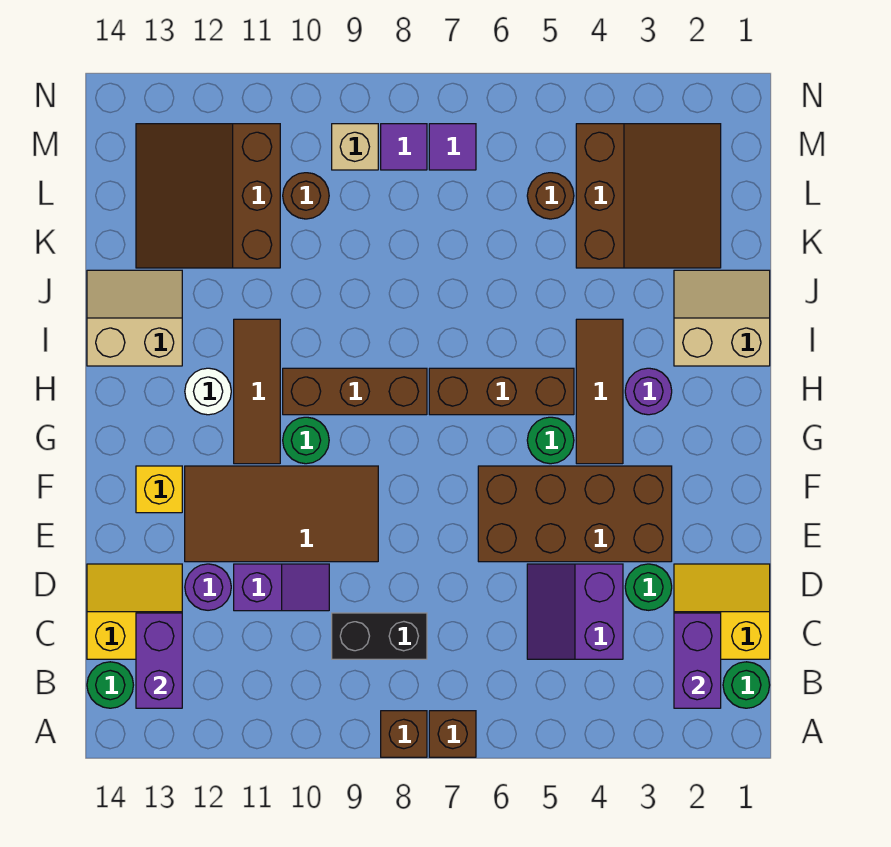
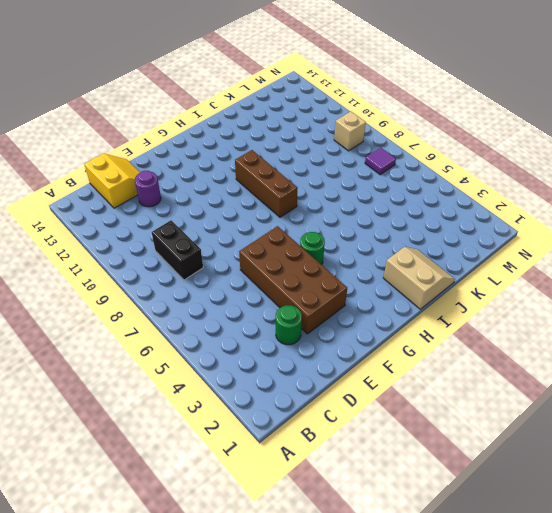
none -> brown brick A7 level 1
none -> brown brick A8 level 1
none -> green round brick B1 level 1
none -> green round brick B14 level 1

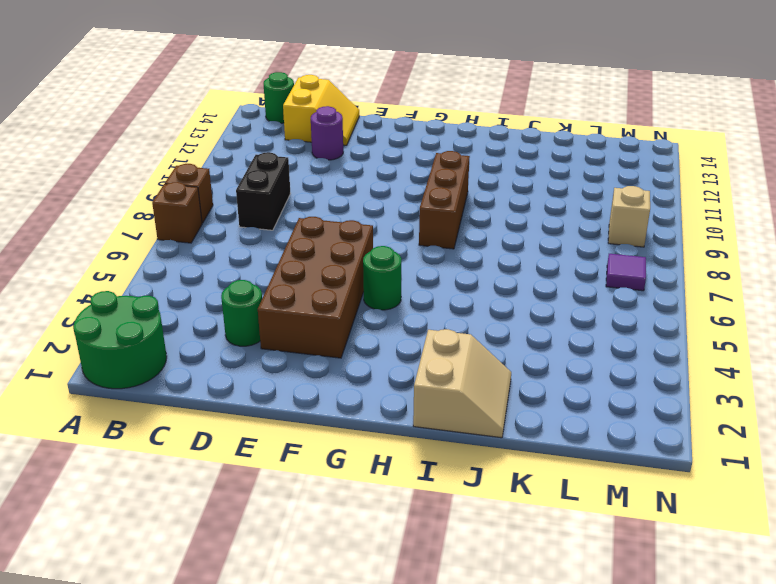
green round brick A1:B2 level 1 -> green round brick B1 level 1
none -> yellow slope C1:D2 level 1 top C
none -> purple slope C4:D5 level 1 top 4
none -> purple slope D10:D11 level 1 top 11
none -> brown tile E9:F12 level 1

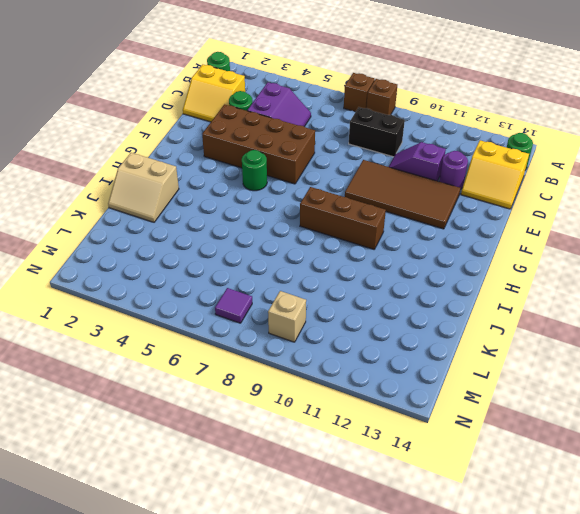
none -> yellow brick F13 level 1
none -> brown tile G4:I4 level 1
none -> green round brick G10 level 1
none -> brown tile G11:I11 level 1

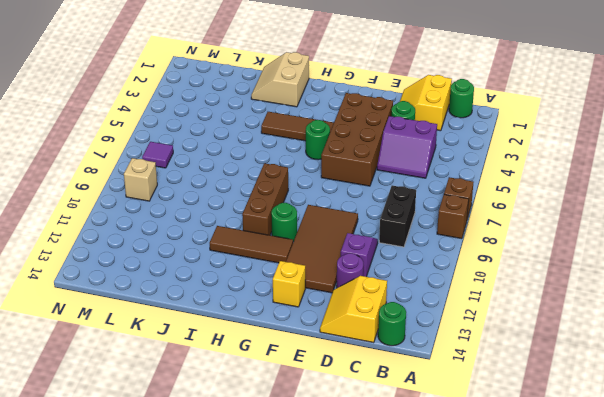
none -> purple round brick H3 level 1
none -> brown brick H5:H7 level 1
none -> white round brick H12 level 1
none -> tan slope I13:J14 level 1 top I

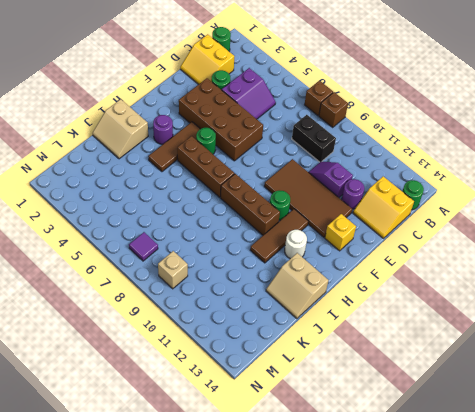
none -> brown slope K2:M4 level 1 top 4
none -> brown slope K11:M13 level 1 top 11
none -> brown round brick L5 level 1
none -> brown round brick L10 level 1

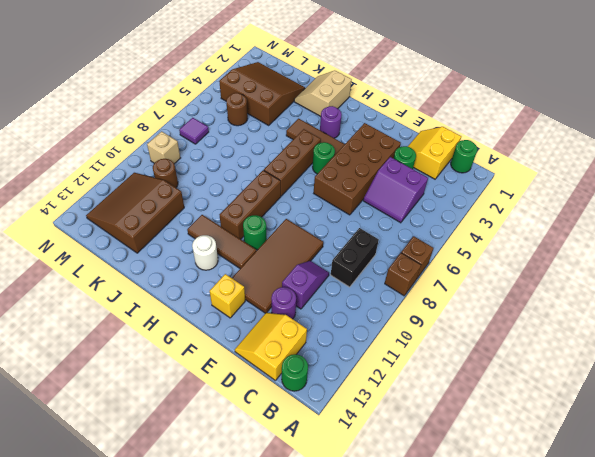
brown slope K11:M13 level 1 top K -> brown slope K11:M13 level 1 top 11
none -> tan slope I13:J14 level 1 top I
none -> purple tile M8 level 1
none -> purple brick B2:C2 level 2
none -> purple brick B13:C13 level 2

